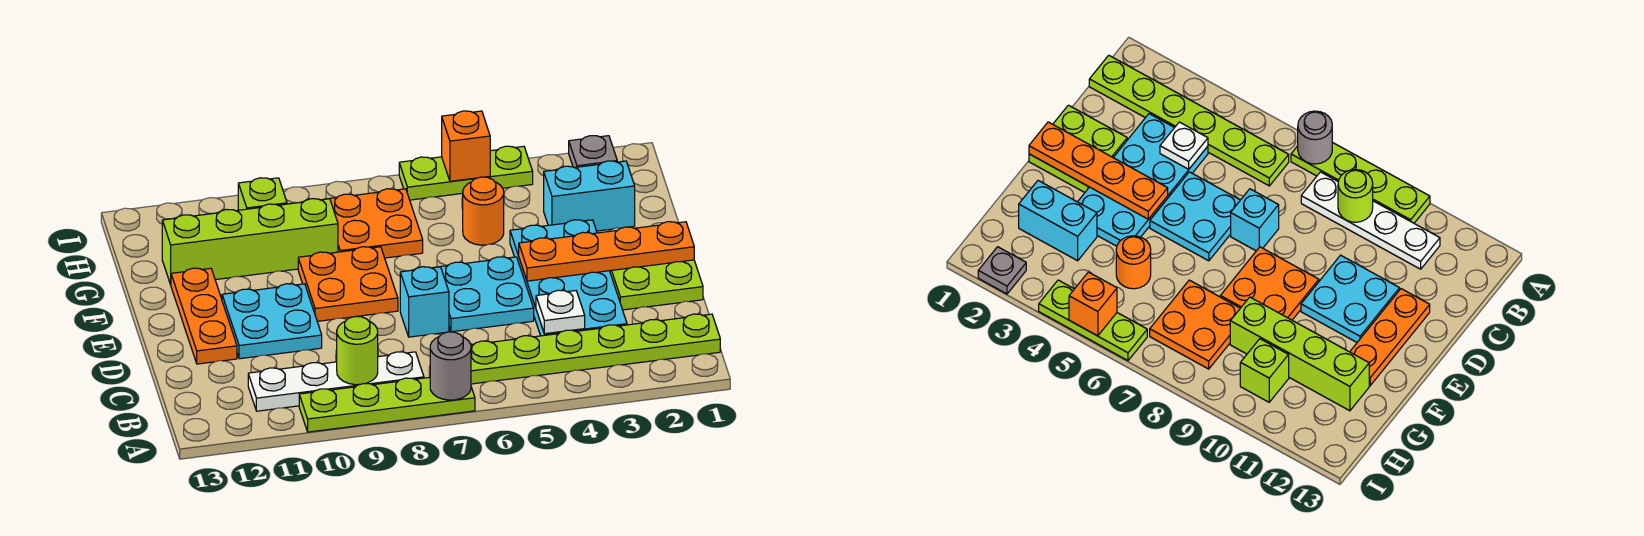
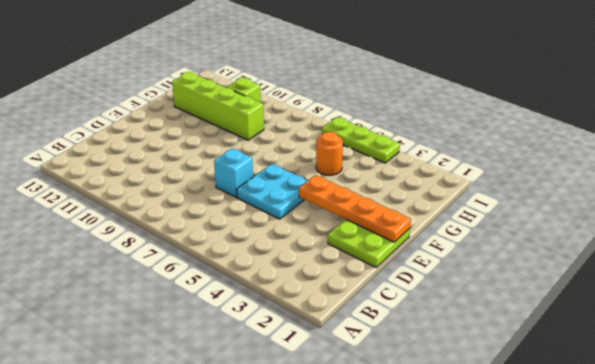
none -> lime plate A7:A10 level 1
none -> lime plate B1:B6 level 1
none -> white plate B8:B11 level 1

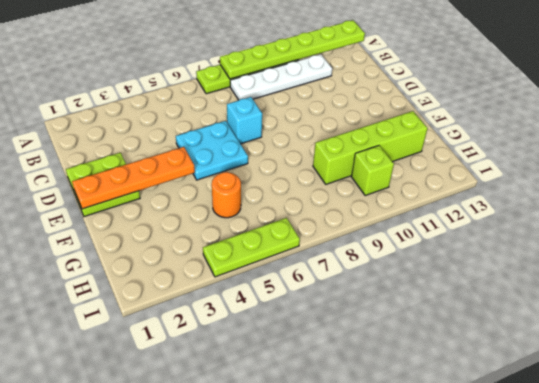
lime plate A8:A13 level 2 -> lime plate B1:B6 level 1
none -> cyan plate C3:F4 level 1
none -> cyan plate D10:E11 level 1
none -> orange plate D12:F12 level 1

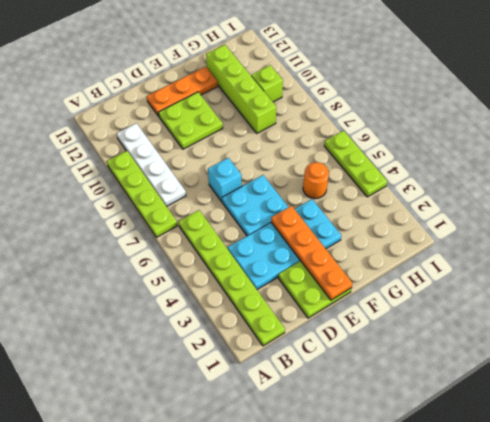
lime plate D10:E11 level 1 -> cyan plate D10:E11 level 1
none -> orange plate E8:F9 level 1
none -> cyan brick G2:G3 level 1
none -> orange plate G7:H8 level 1

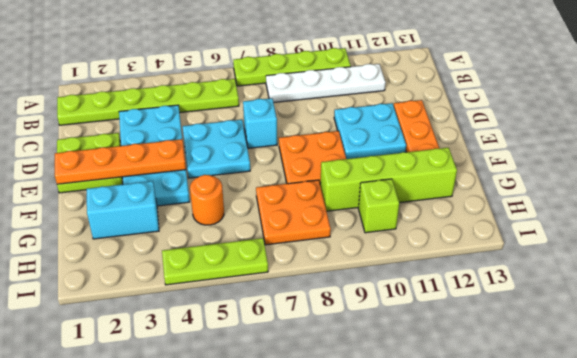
none -> grey plate I2 level 1
none -> grey round brick A7 level 2
none -> lime round brick B9 level 2

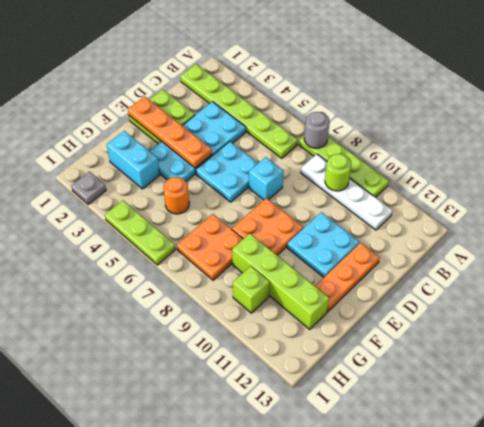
none -> white plate C4 level 2
none -> orange brick I5 level 2

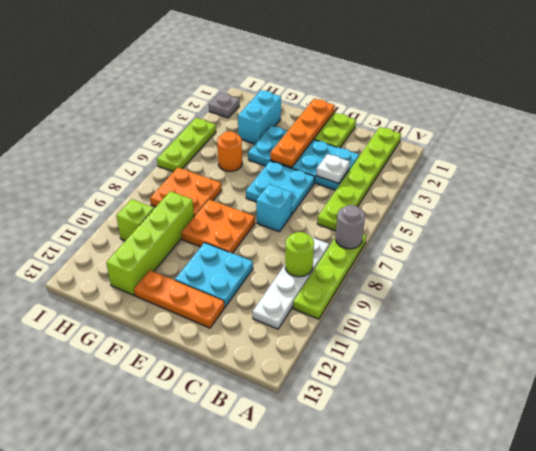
none -> orange brick I5 level 2

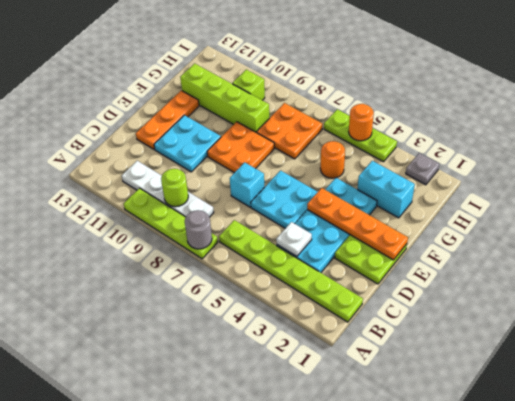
orange round brick I5 level 2 -> orange brick I5 level 2

